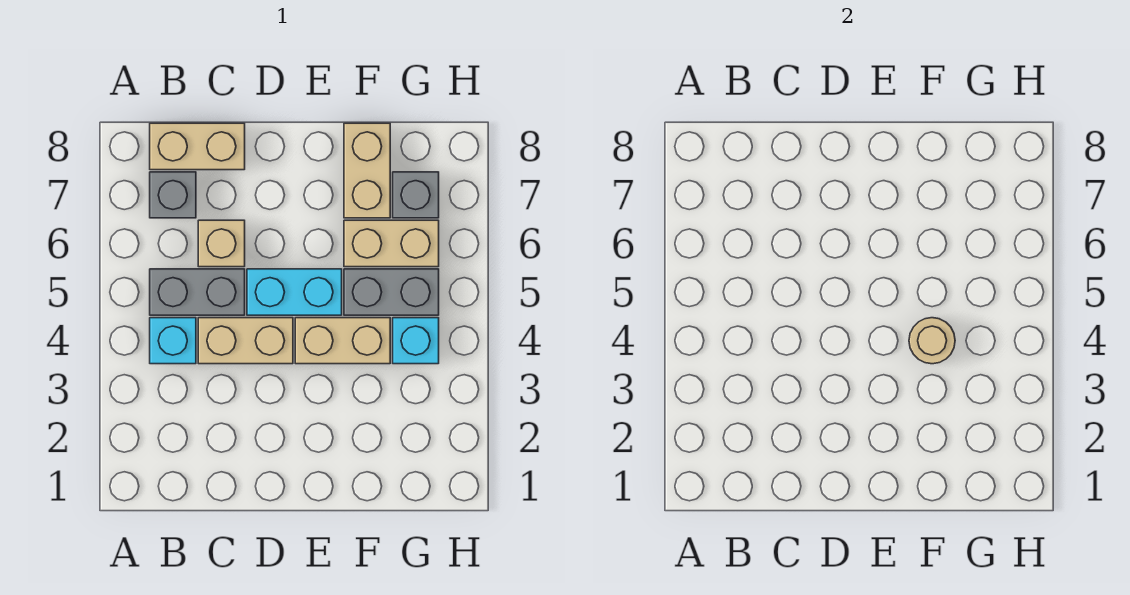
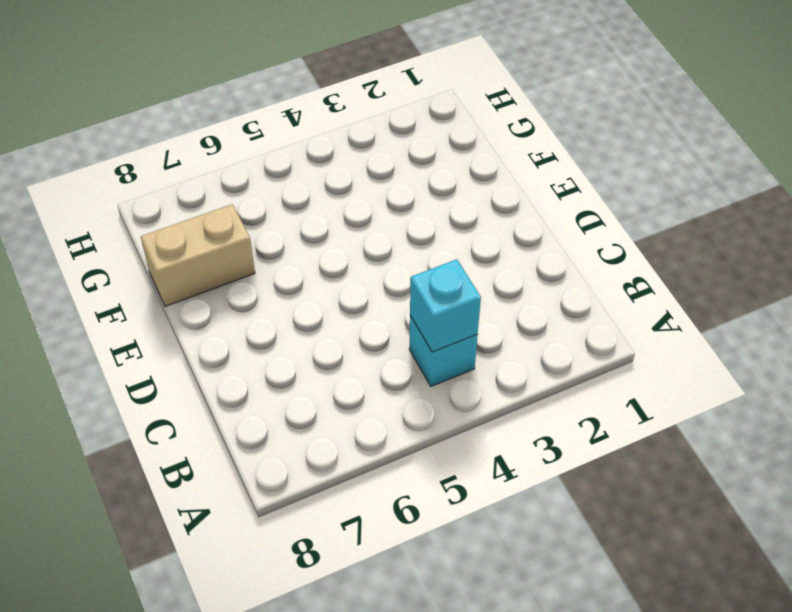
cyan brick B4 level 2 -> cyan brick G4 level 1
none -> grey brick B5:C5 level 1
none -> grey brick B7 level 1
none -> tan brick B8:C8 level 1

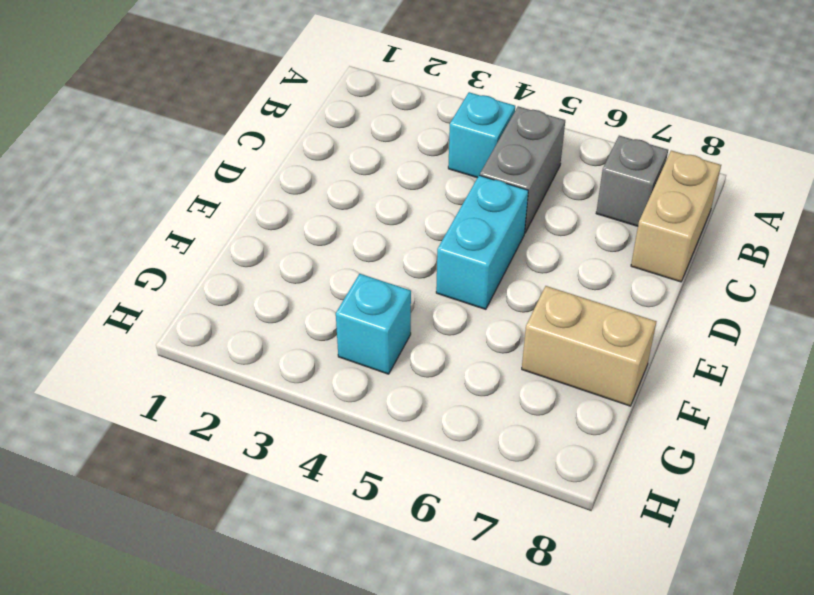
none -> tan brick C4:D4 level 1
none -> tan brick C6 level 1
none -> tan brick E4:F4 level 1

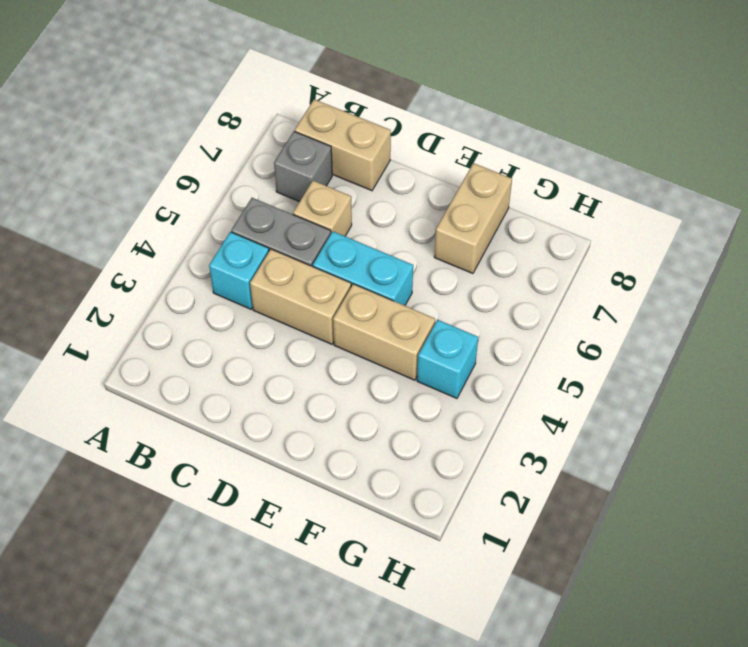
none -> grey brick F5:G5 level 1
none -> tan brick F6:G6 level 1
none -> grey brick G7 level 1

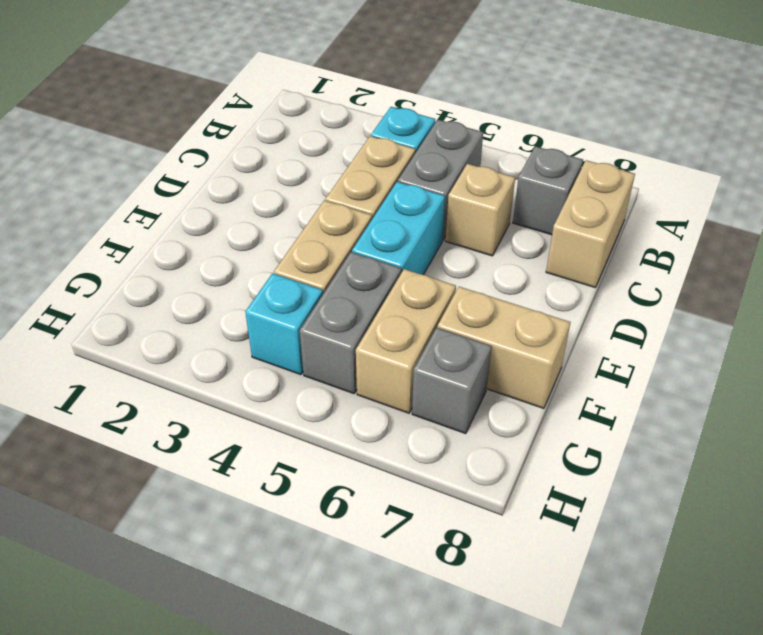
none -> tan round brick F4 level 2

